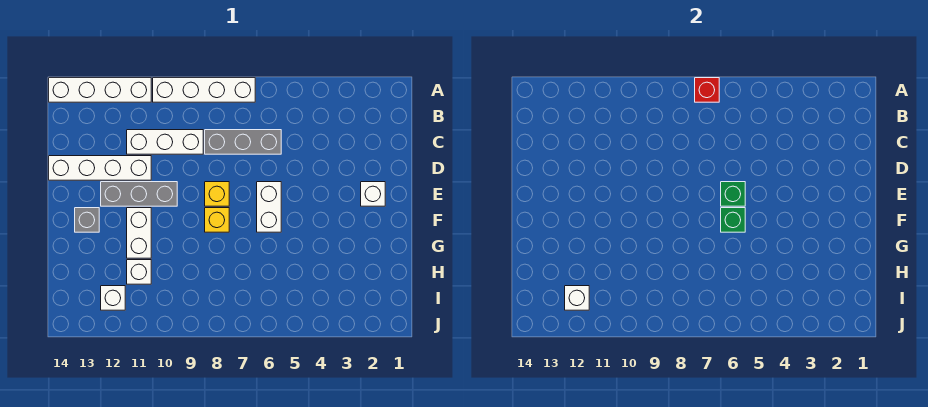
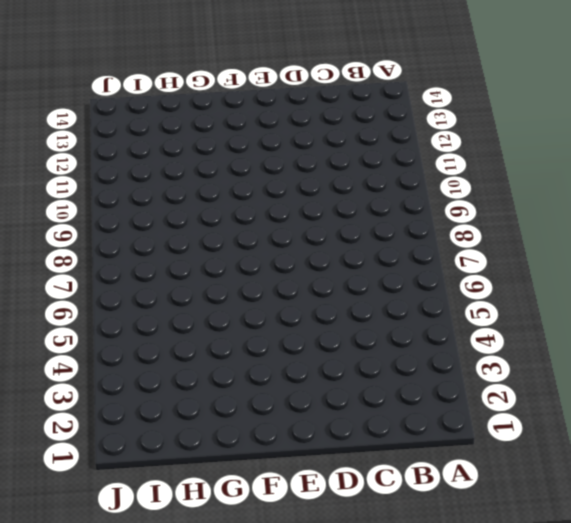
none -> white brick A7:A10 level 1
none -> white brick A11:A14 level 1
none -> grey brick C6:C8 level 1

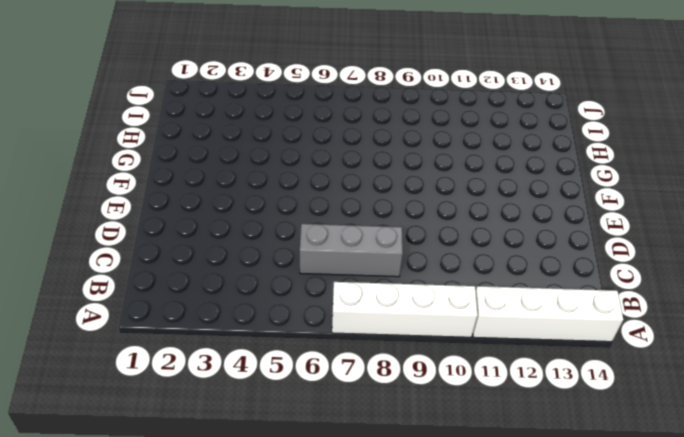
none -> white brick C9:C11 level 1
none -> white brick D11:D14 level 1
none -> white brick E2 level 1

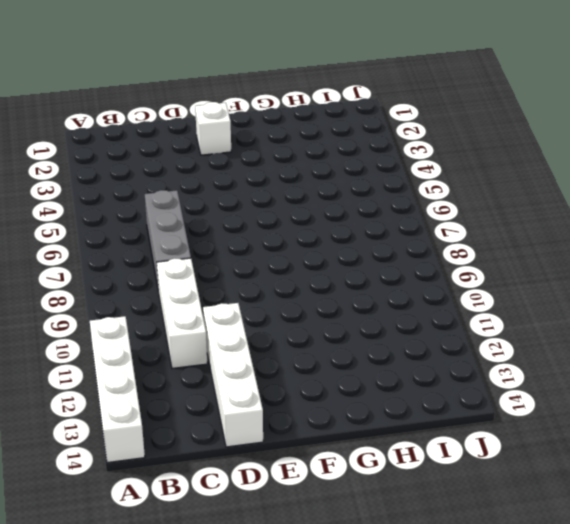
none -> white brick A7:A10 level 1
none -> white brick E6:F6 level 1
none -> yellow brick E8 level 1

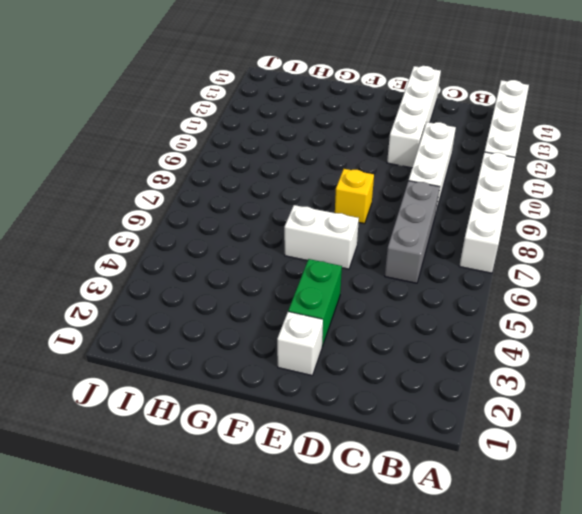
green brick E3:E4 level 1 -> none
none -> grey brick E10:E12 level 1
none -> yellow brick F8 level 1
none -> white brick F11:G11 level 1

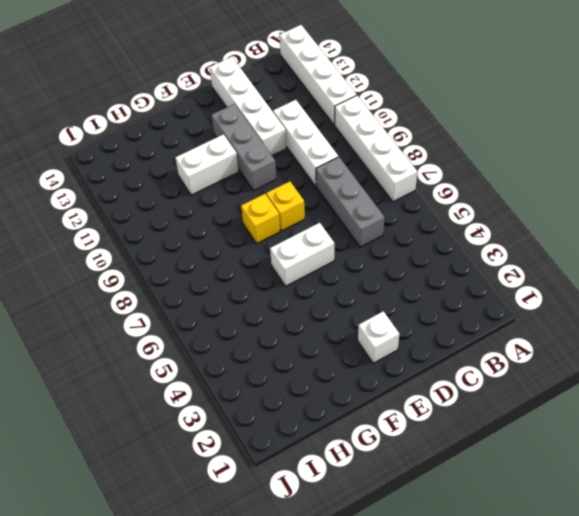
none -> grey brick F13 level 1
none -> white brick H11 level 1
none -> white brick I12 level 1

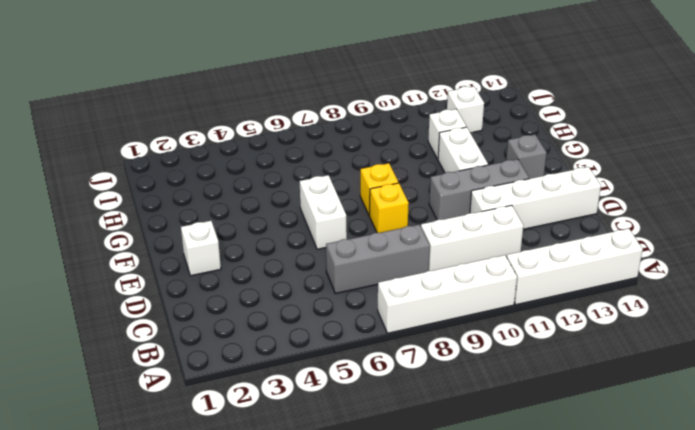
none -> red brick A7 level 2
none -> green brick E6 level 2
none -> green brick F6 level 2

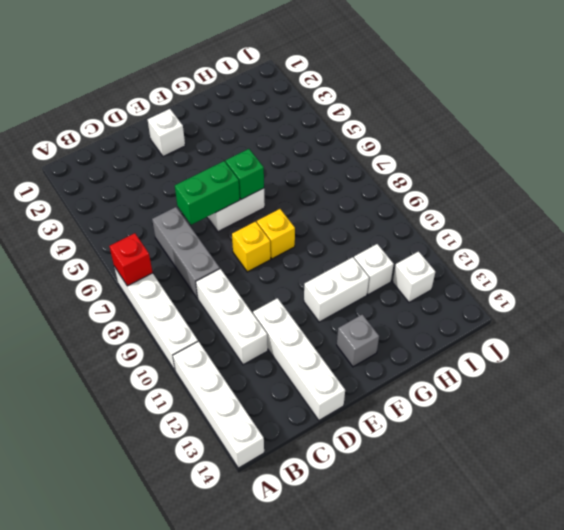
green brick D6:E6 level 2 -> green brick E6 level 2
none -> grey brick E10:E12 level 1
none -> white brick I12 level 2

